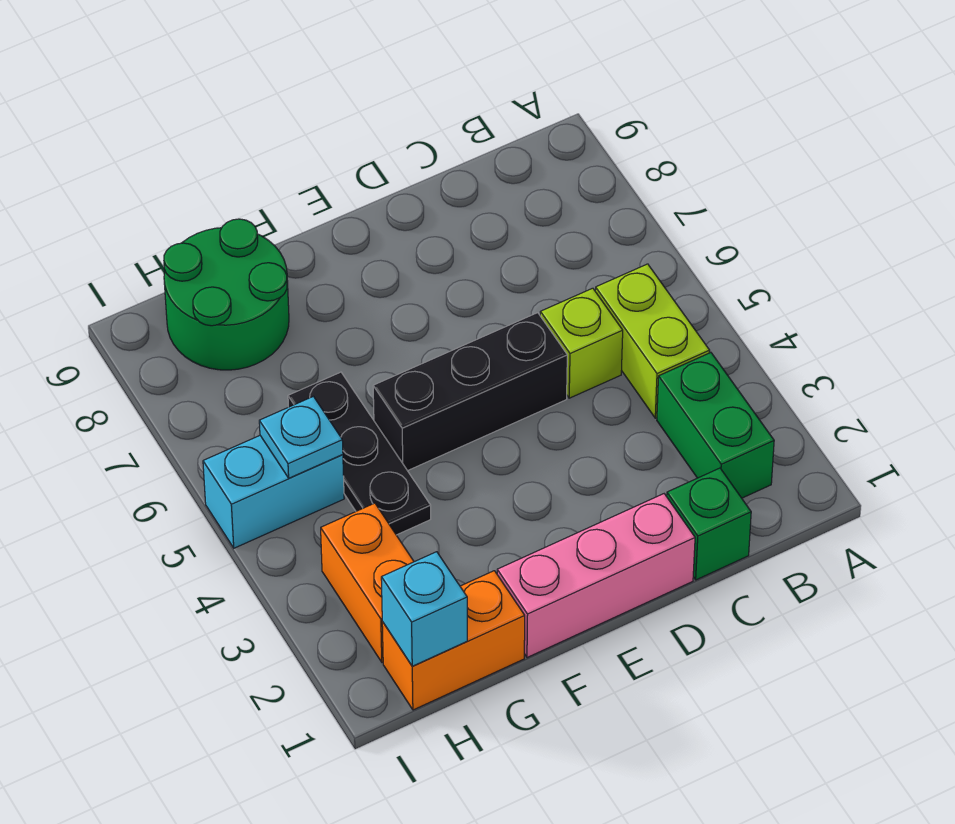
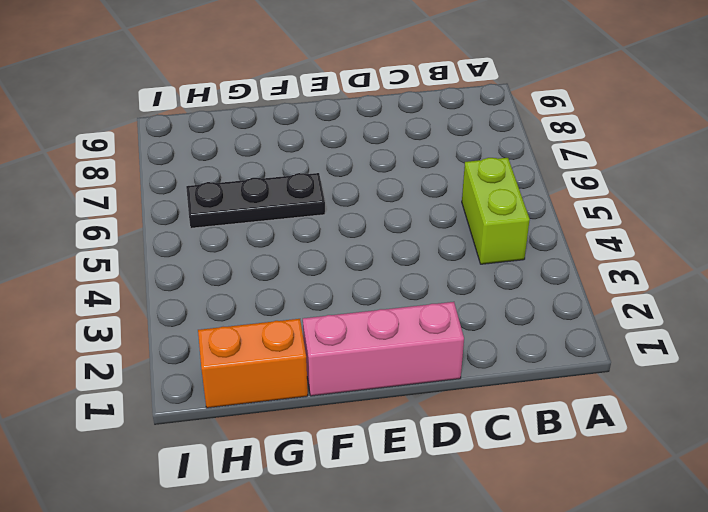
black plate F6:H6 level 1 -> black plate G4:G6 level 1
none -> green brick B2:B3 level 1
none -> green brick C1 level 1
none -> lime brick C5 level 1

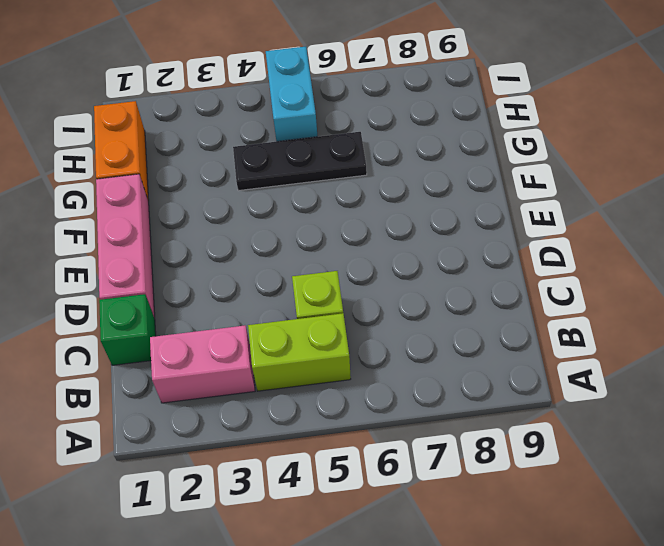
pink brick B2:B3 level 1 -> green brick B2:B3 level 1
none -> black brick D5:F5 level 1
none -> green round brick G8:H9 level 1
none -> orange brick H2:H3 level 1

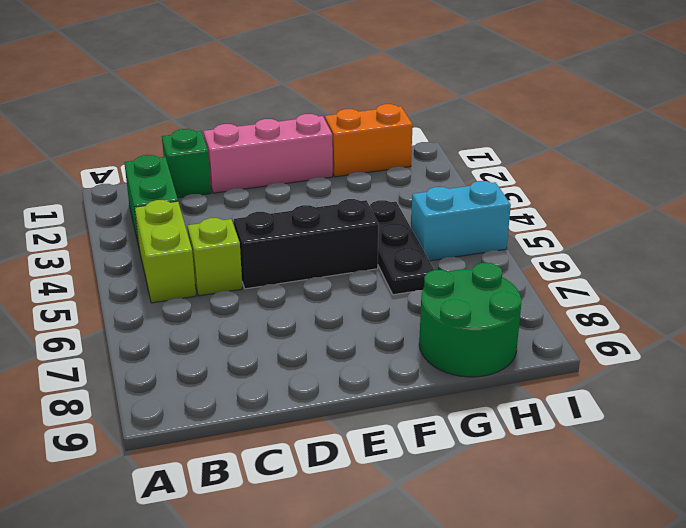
none -> orange brick H2:H3 level 1
none -> cyan brick H1 level 2
none -> cyan plate H5 level 2

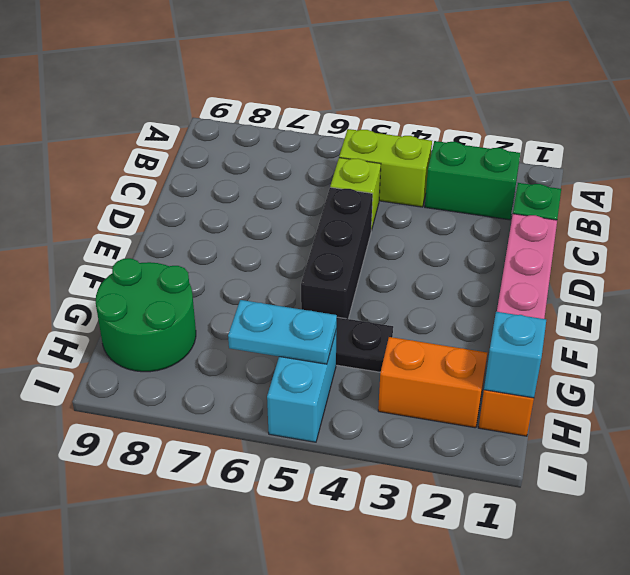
cyan plate H5:H6 level 2 -> cyan plate H5 level 2

